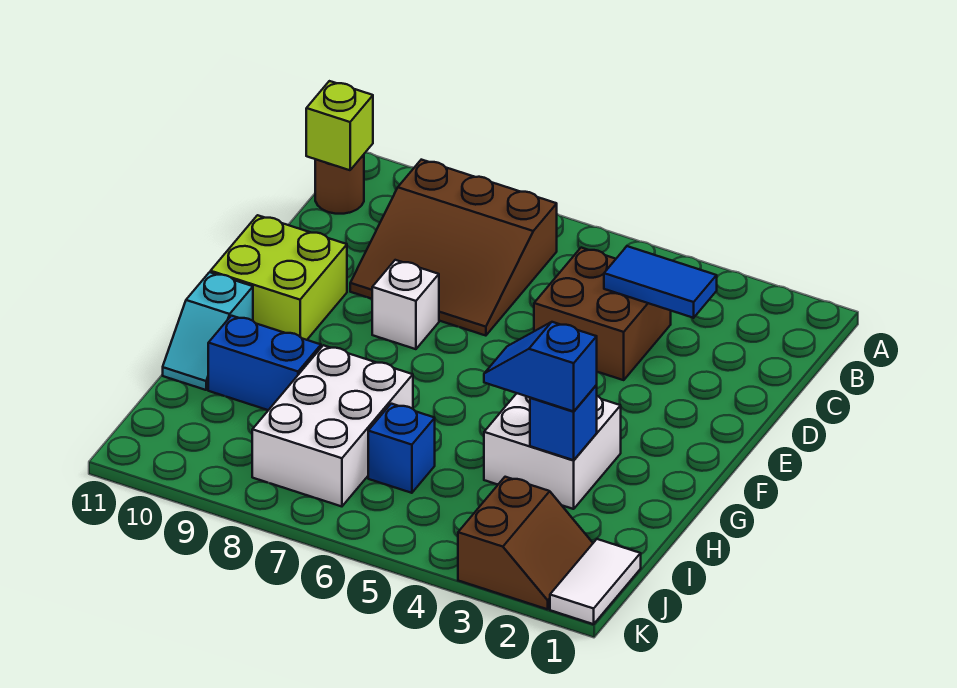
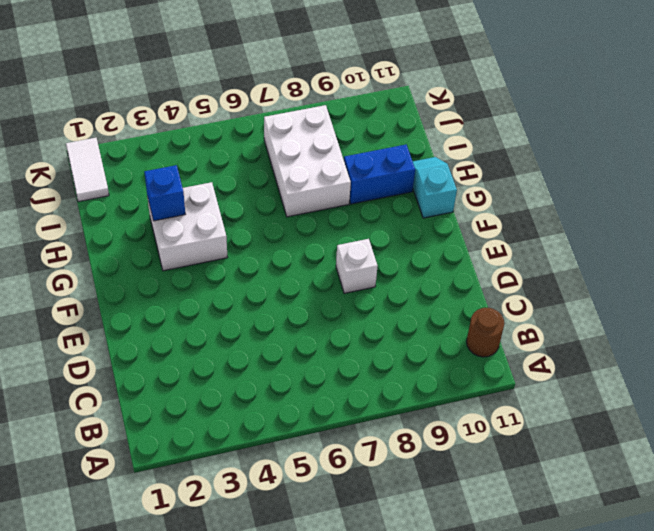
none -> brown slope B7:D9 level 1 top B
none -> brown brick C4:D5 level 1
none -> lime brick E10:F11 level 1

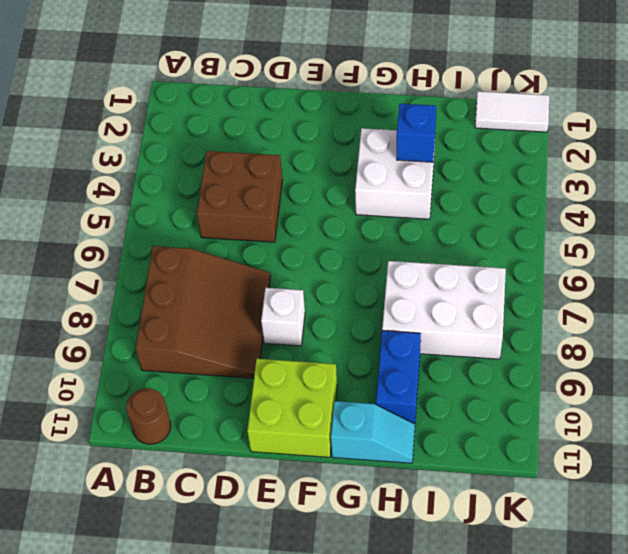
none -> blue brick I6 level 1
none -> brown slope J2:K3 level 1 top 3
none -> lime brick B11 level 2

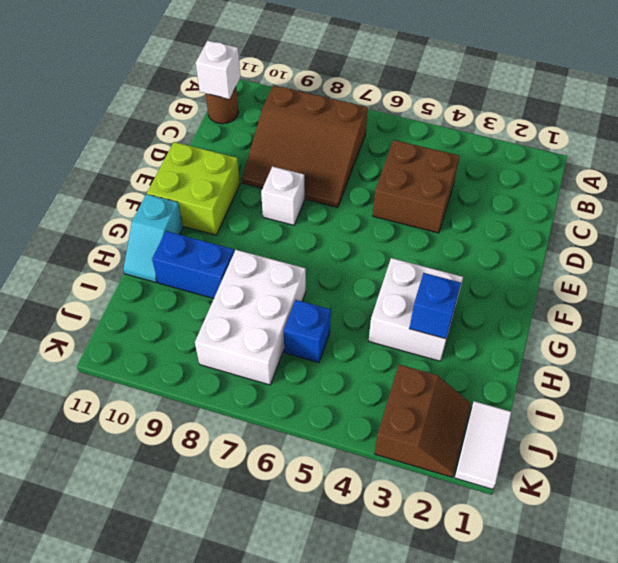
white brick B11 level 2 -> lime brick B11 level 2
none -> blue tile C3:C4 level 2
none -> blue slope H3:H4 level 3 top 3

